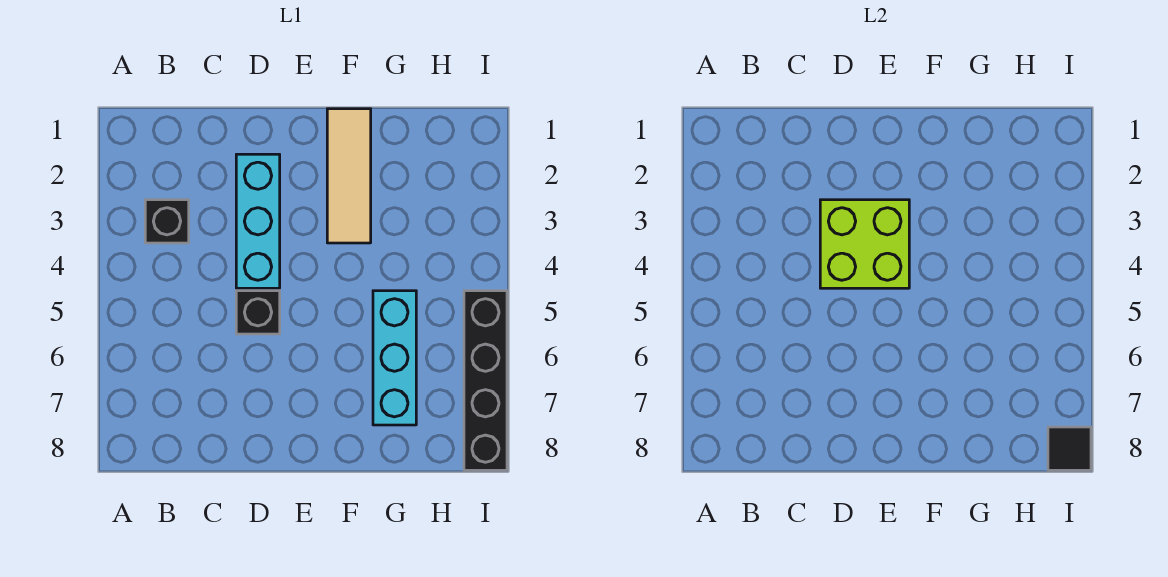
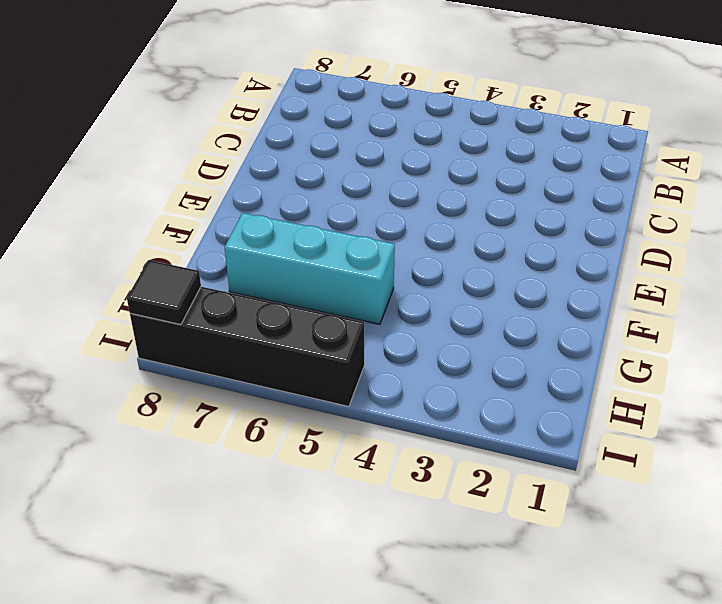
none -> black brick B3 level 1
none -> cyan brick D2:D4 level 1

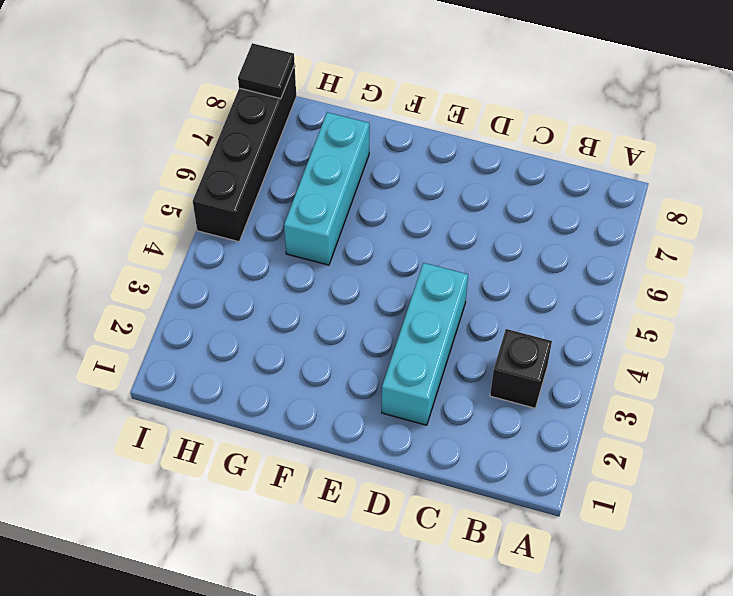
none -> black brick D5 level 1
none -> tan tile F1:F3 level 1

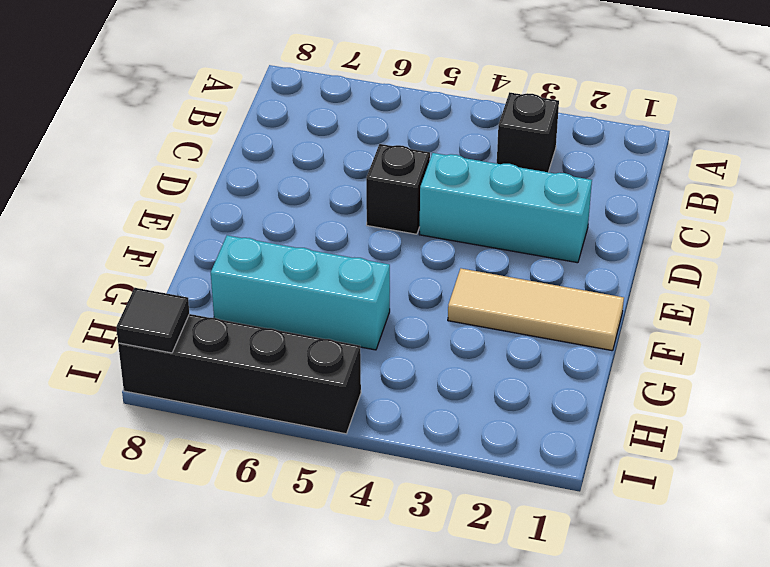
none -> lime brick D3:E4 level 2

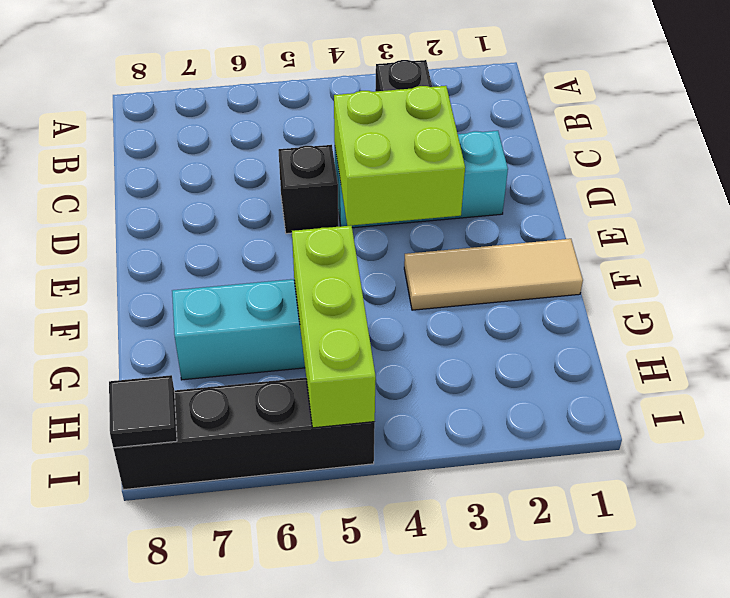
lime brick G5:I5 level 2 -> none

